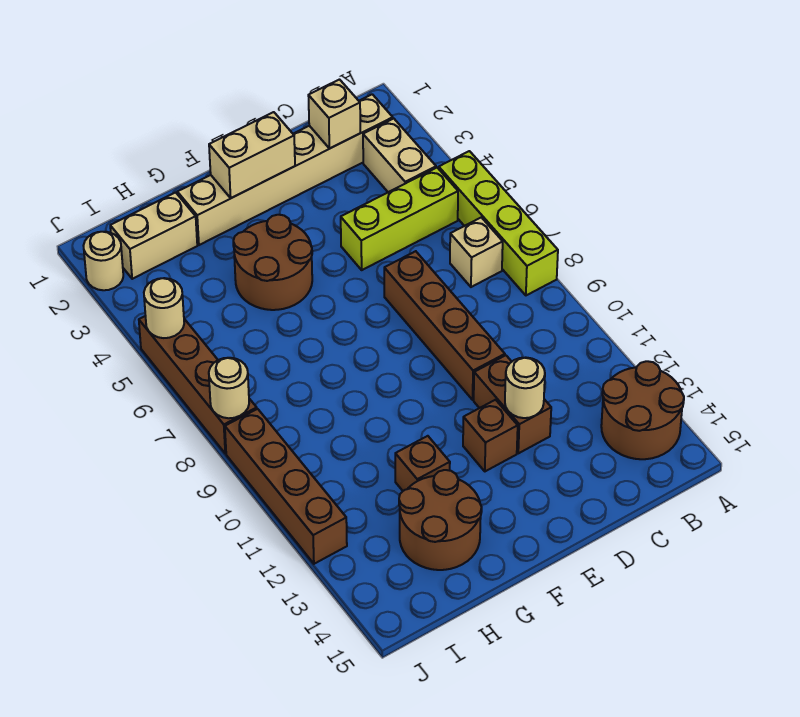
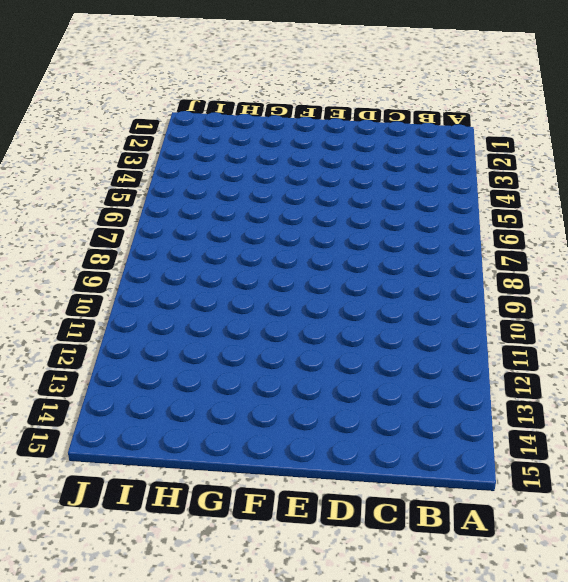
none -> lime brick A5:A8 level 1
none -> brown round brick A13:B14 level 1
none -> tan brick B2:G2 level 1

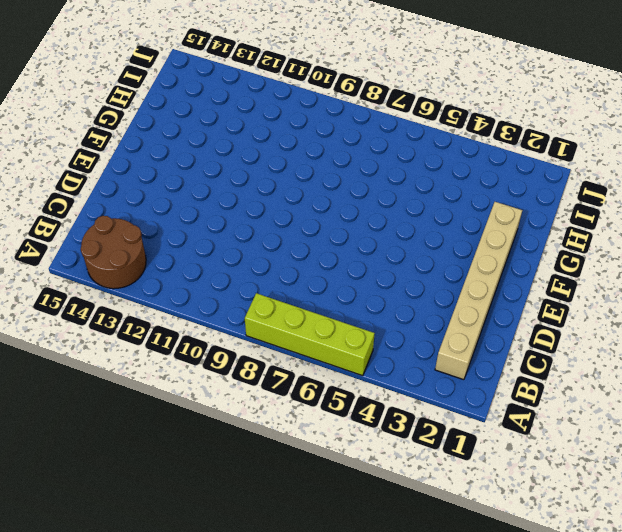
none -> tan brick B3:B4 level 1
none -> lime brick B5:D5 level 1
none -> tan brick B7 level 1

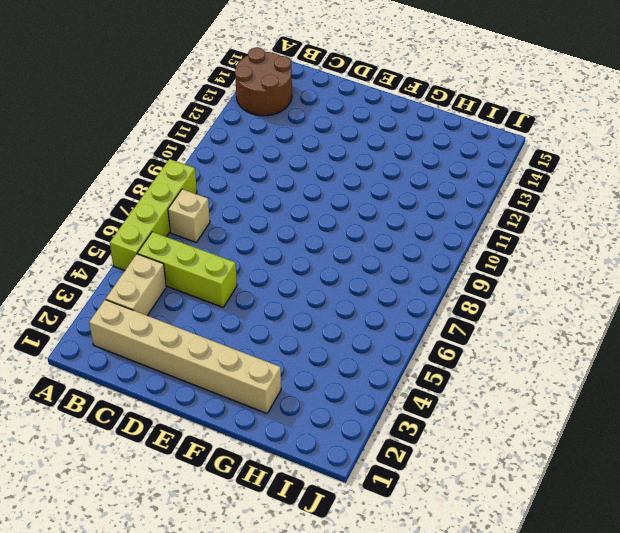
none -> brown brick D7:D10 level 1
none -> brown brick D11:D12 level 1
none -> brown brick E12 level 1

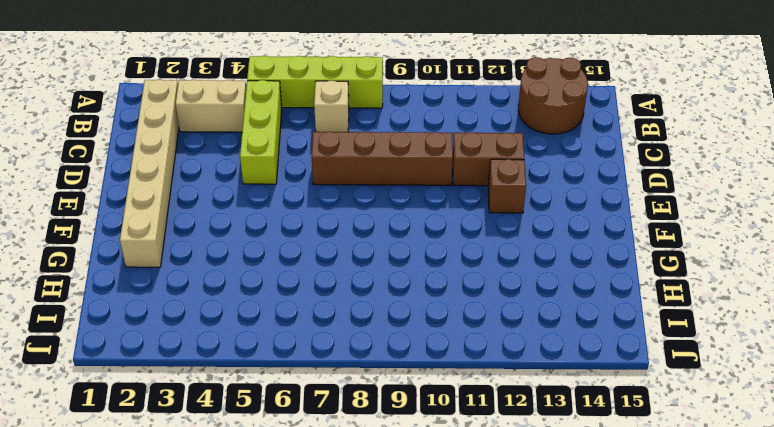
none -> brown round brick F4:G5 level 1
none -> brown brick G12 level 1
none -> brown round brick G13:H14 level 1

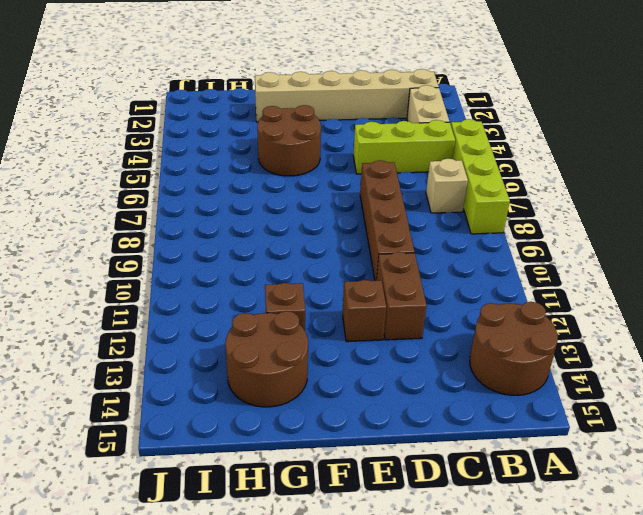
none -> tan brick H2:I2 level 1
none -> tan round brick J2 level 1
none -> brown brick J5:J8 level 1

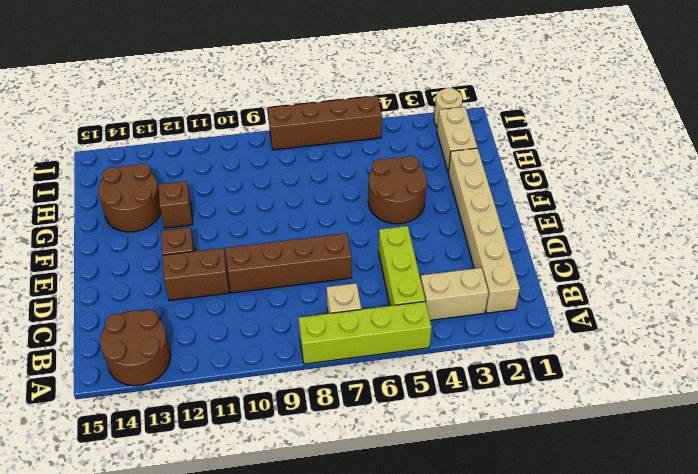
none -> brown brick J9:J12 level 1
none -> tan brick C2 level 2
none -> tan round brick D12 level 2

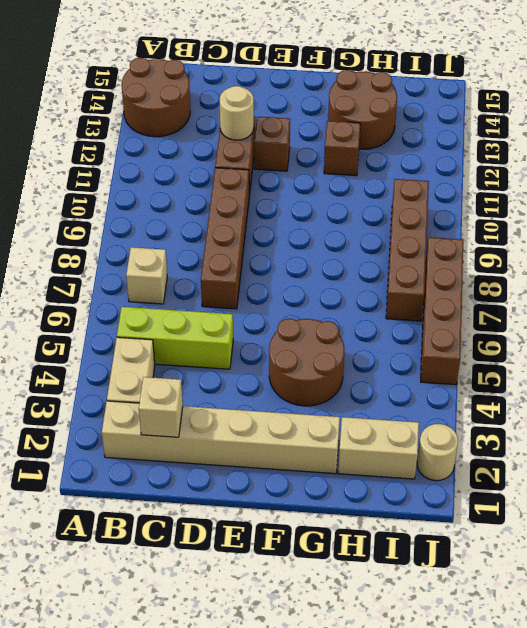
brown brick I7:I10 level 1 -> brown brick J9:J12 level 1
none -> lime brick A5:A8 level 1
none -> tan brick E2:F2 level 2
none -> tan round brick J5 level 2

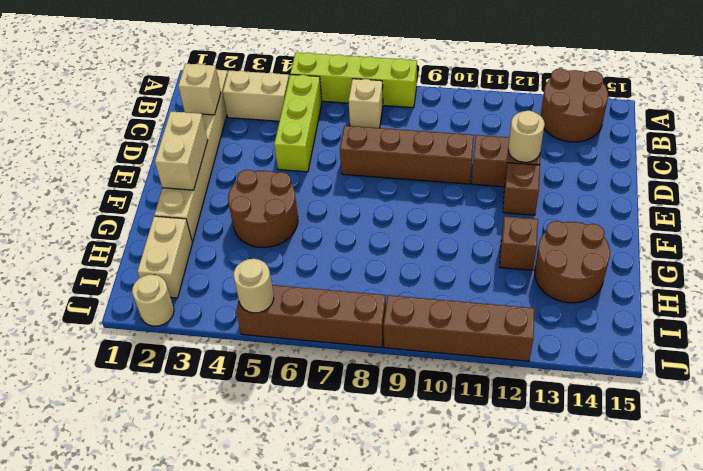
none -> tan round brick J8 level 2

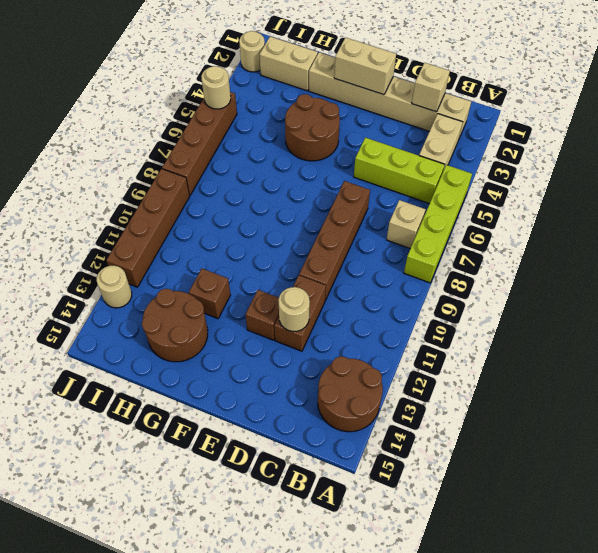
tan round brick J13 level 1 -> tan round brick J8 level 2

